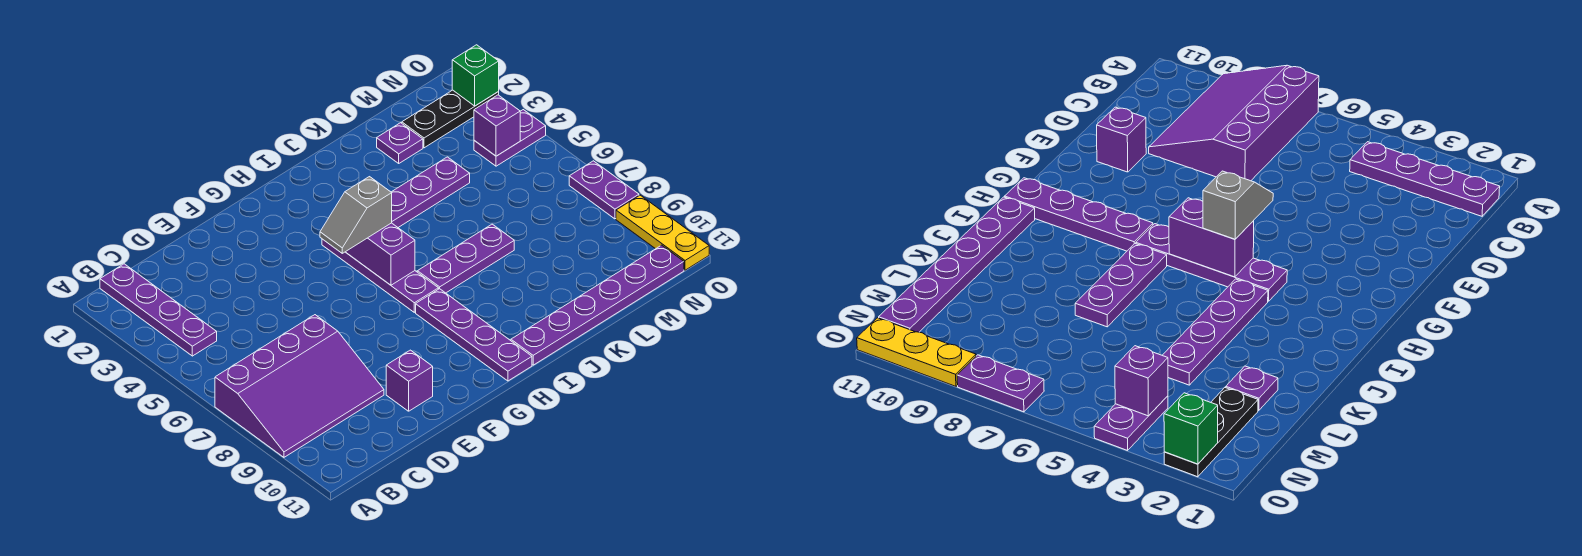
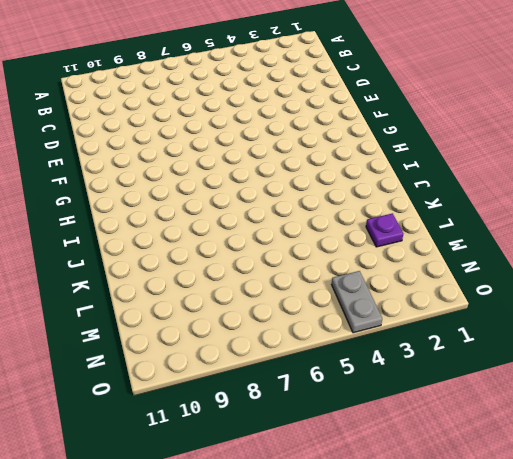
grey plate N4:O4 level 1 -> purple plate N4:O4 level 1
none -> purple slope A7:D9 level 1 top 7
none -> purple plate B1:B4 level 1
none -> purple brick E10 level 1

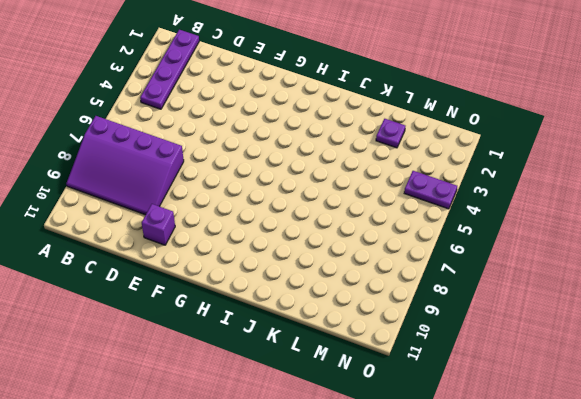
none -> purple plate H4:H7 level 1
none -> purple plate H8:H11 level 1
none -> purple plate I4:L4 level 1

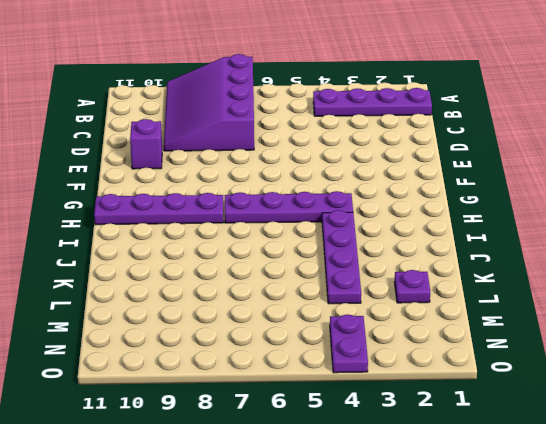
none -> purple plate I7:K7 level 1
none -> purple plate I11:N11 level 1
none -> black plate M2:O2 level 1

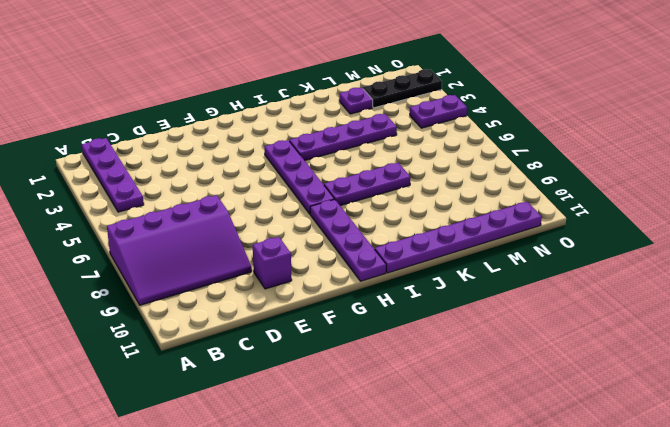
none -> purple plate O7:O8 level 1
none -> yellow plate O9:O11 level 1
none -> purple brick H5:H6 level 2

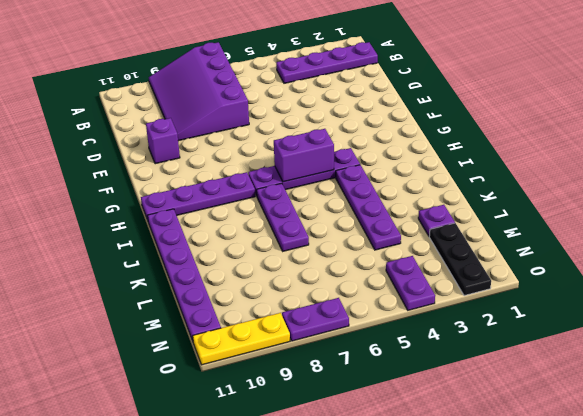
none -> purple brick N4 level 2
none -> green brick O2 level 2
none -> grey slope G5:H5 level 3 top H

